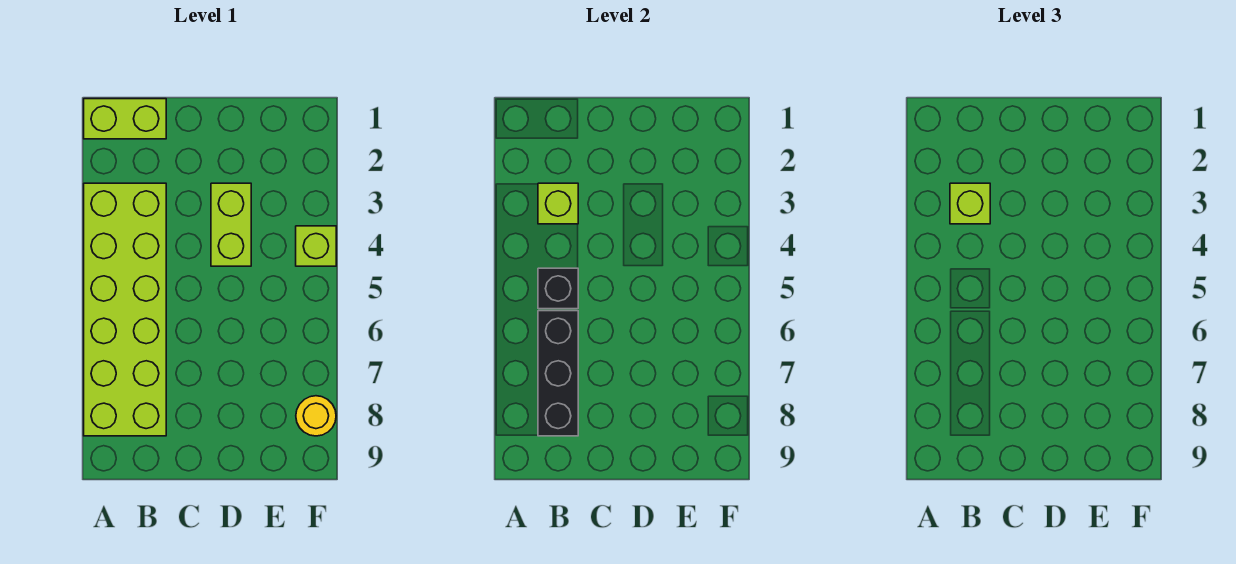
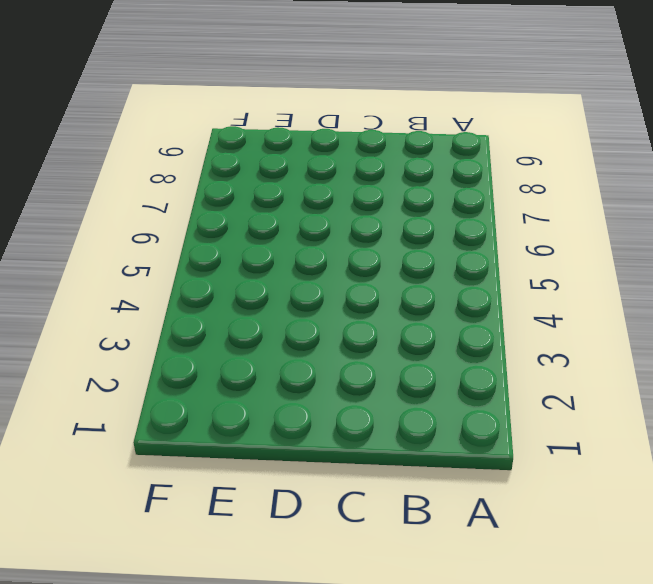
none -> lime brick A1:B1 level 1
none -> lime brick A3:B8 level 1

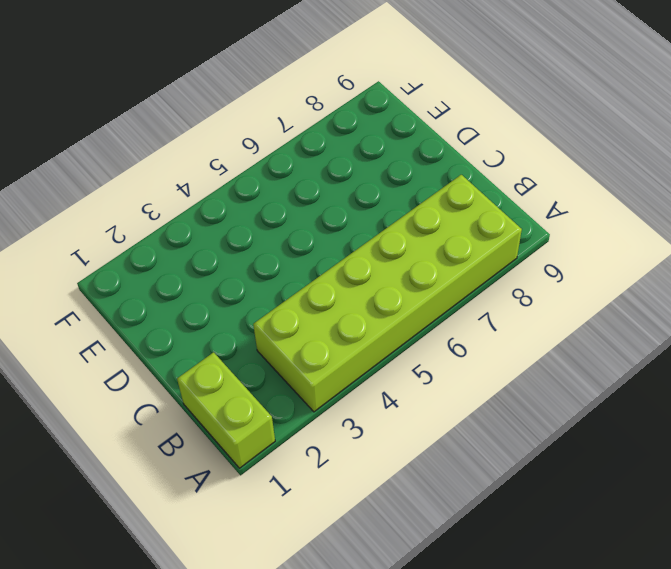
none -> lime brick D3:D4 level 1
none -> lime brick F4 level 1

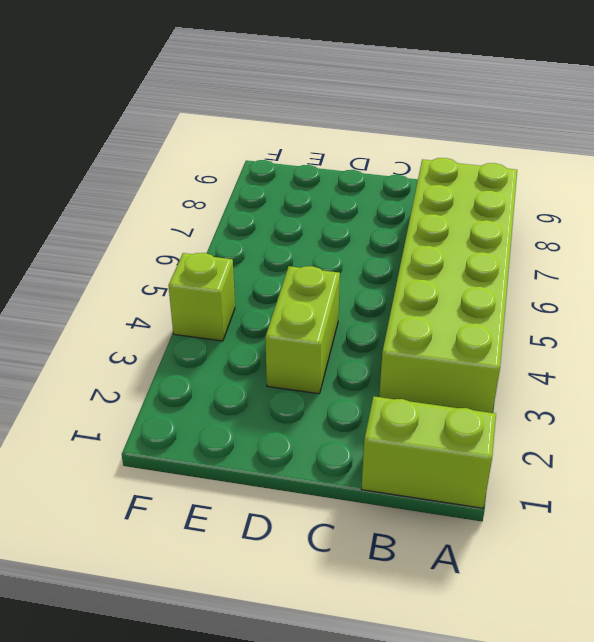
none -> yellow round brick F8 level 1
none -> lime brick B3 level 2

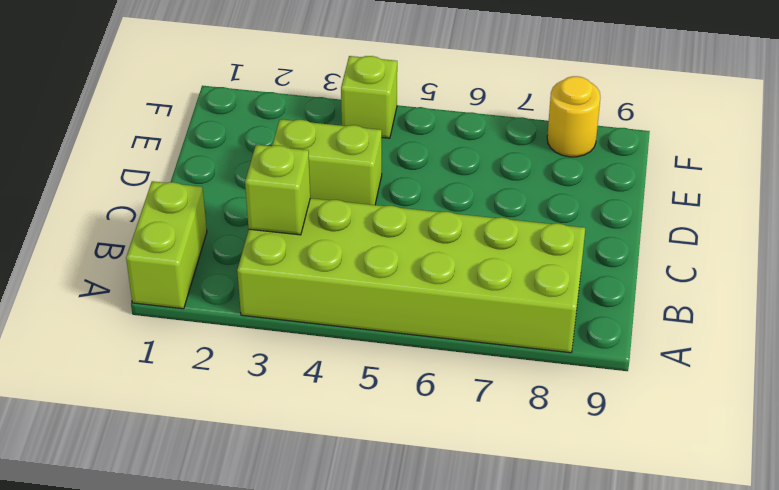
none -> black brick B5 level 2
none -> black brick B6:B8 level 2

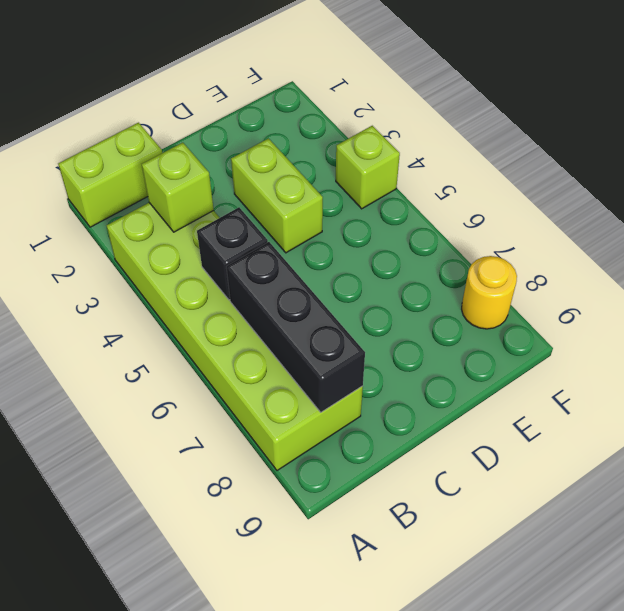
none -> lime brick B3 level 3

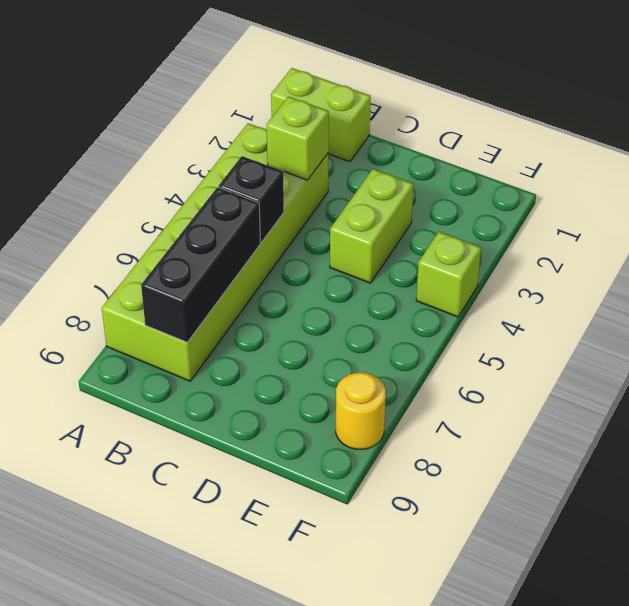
none -> lime brick B3 level 3

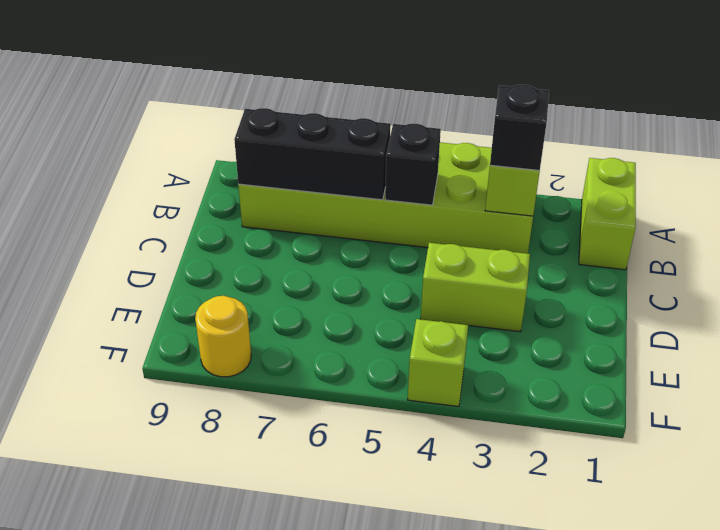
black brick B3 level 3 -> lime brick B3 level 3

